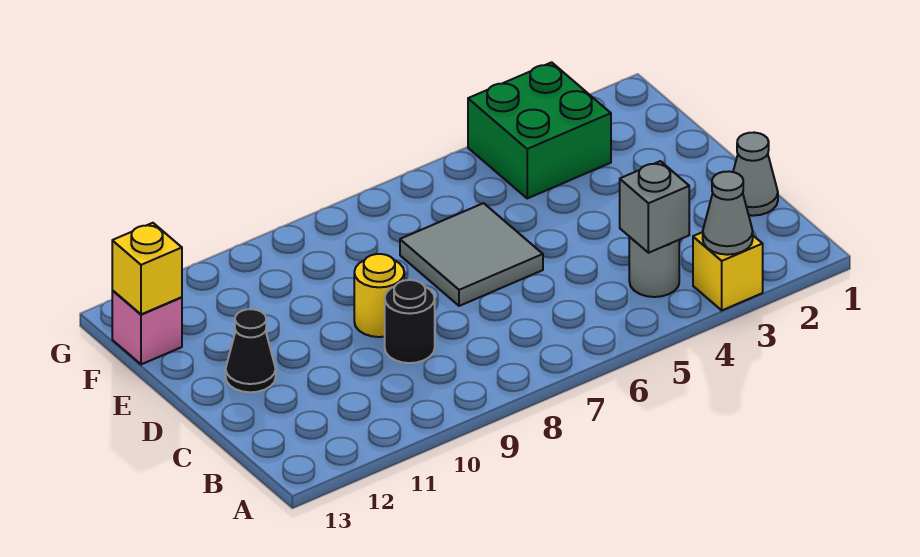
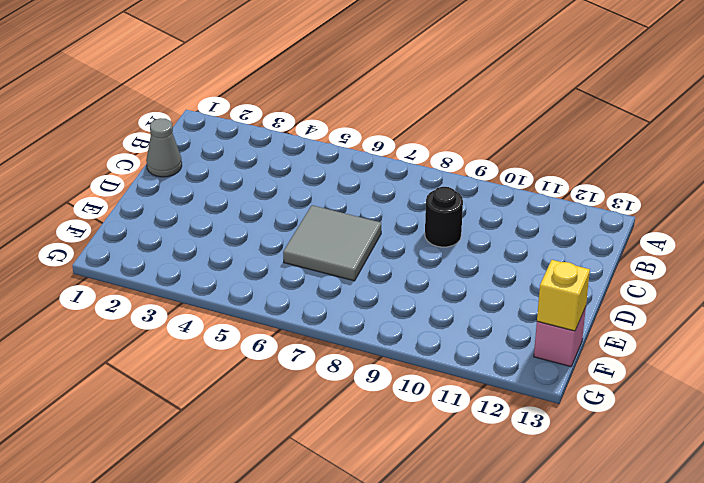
none -> yellow brick A3 level 1
none -> grey round brick B4 level 1
none -> yellow round brick D9 level 1

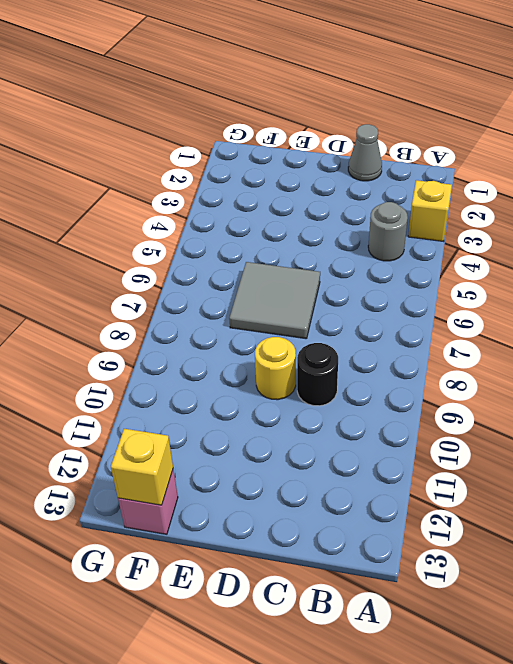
none -> black cone D12 level 1
none -> green brick F3:G4 level 1
none -> grey cone A3 level 2

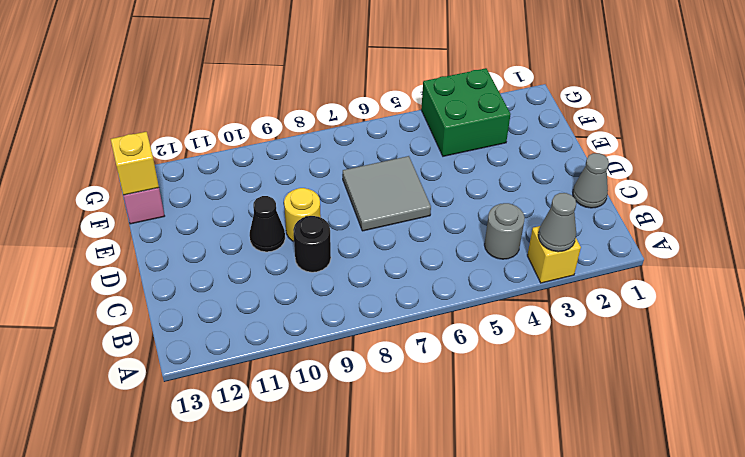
black cone D10 level 1 -> black cone D12 level 1
none -> grey brick B4 level 2

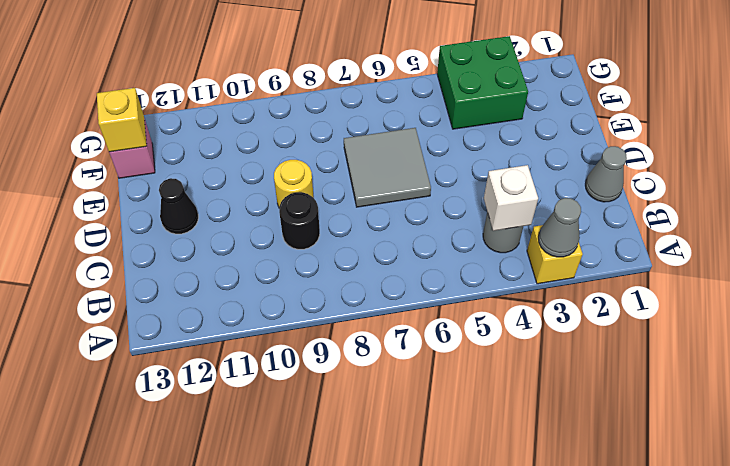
white brick B4 level 2 -> grey brick B4 level 2

